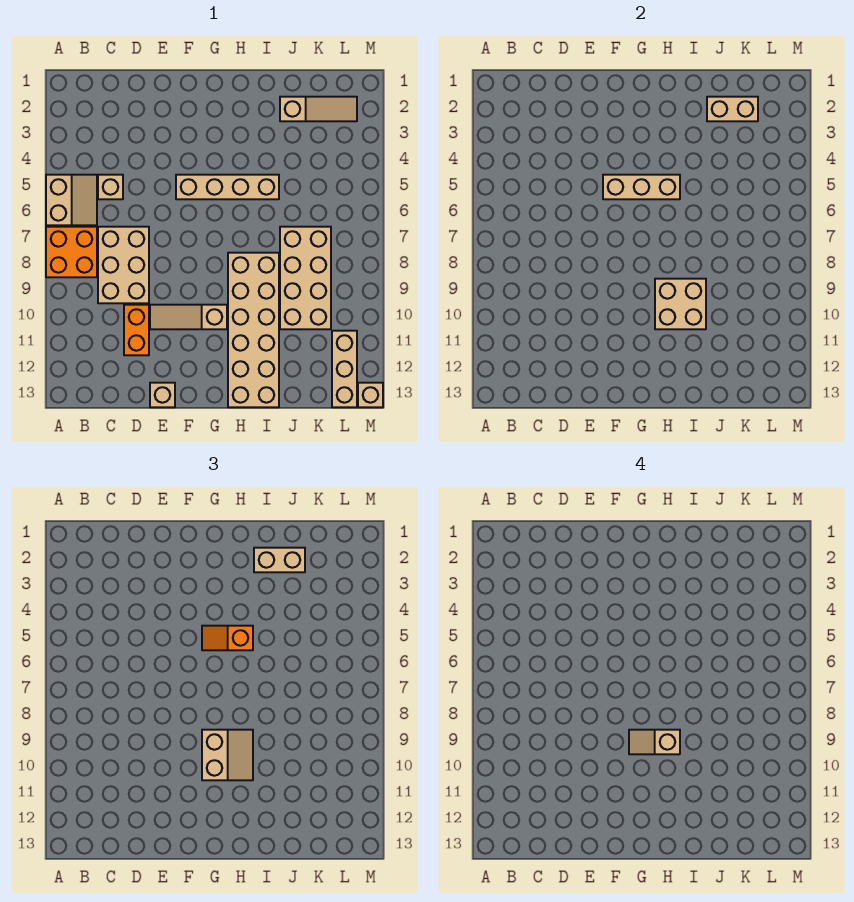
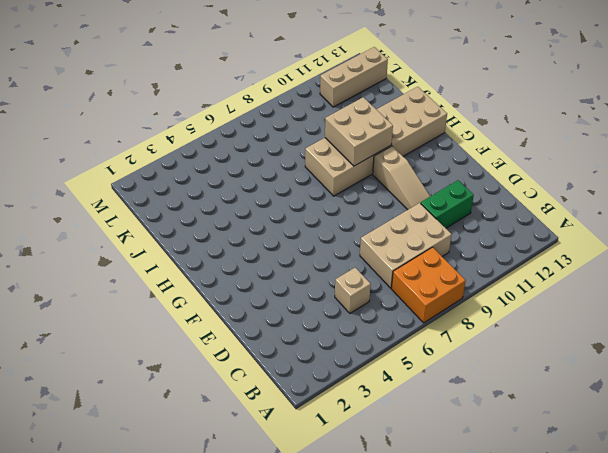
green brick D10:D11 level 1 -> orange brick D10:D11 level 1
none -> tan slope A5:B6 level 1 top A
none -> tan brick E13 level 1
none -> tan brick F5:I5 level 1

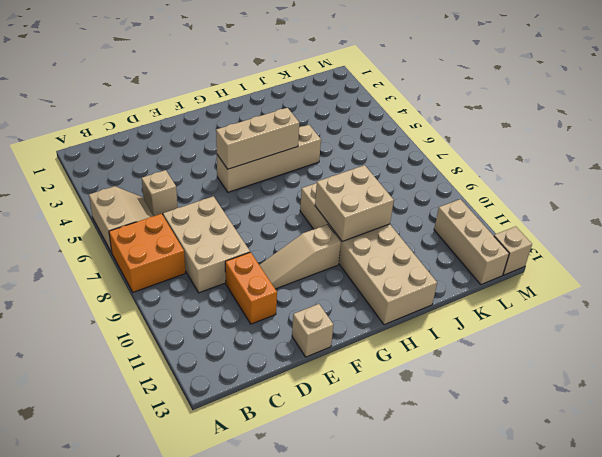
none -> tan slope J2:L2 level 1 top J
none -> tan brick J7:K10 level 1
none -> tan brick J2:K2 level 2

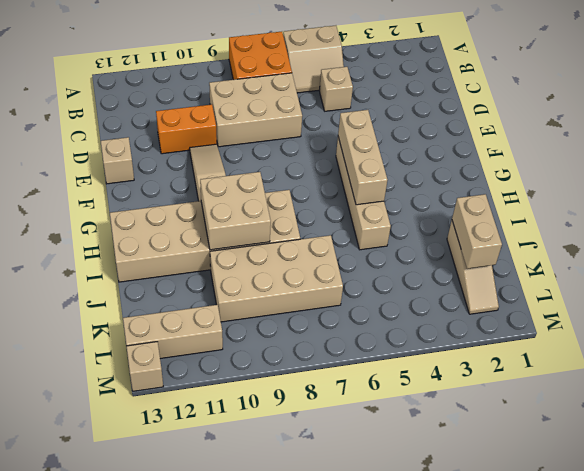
none -> orange slope G5:H5 level 3 top H
none -> tan slope G9:H10 level 3 top G
none -> tan brick I2:J2 level 3

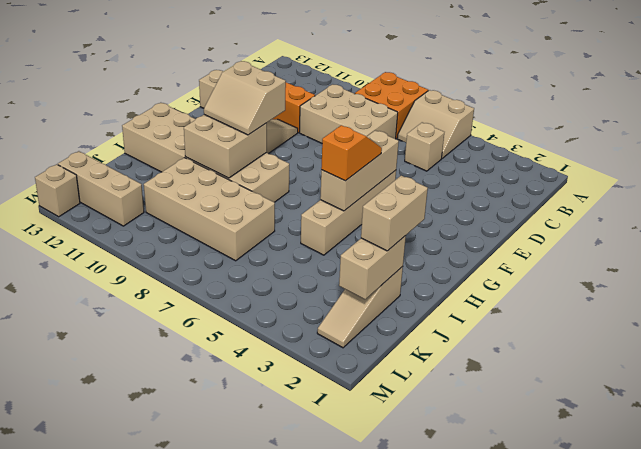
none -> tan slope G9:H9 level 4 top H

